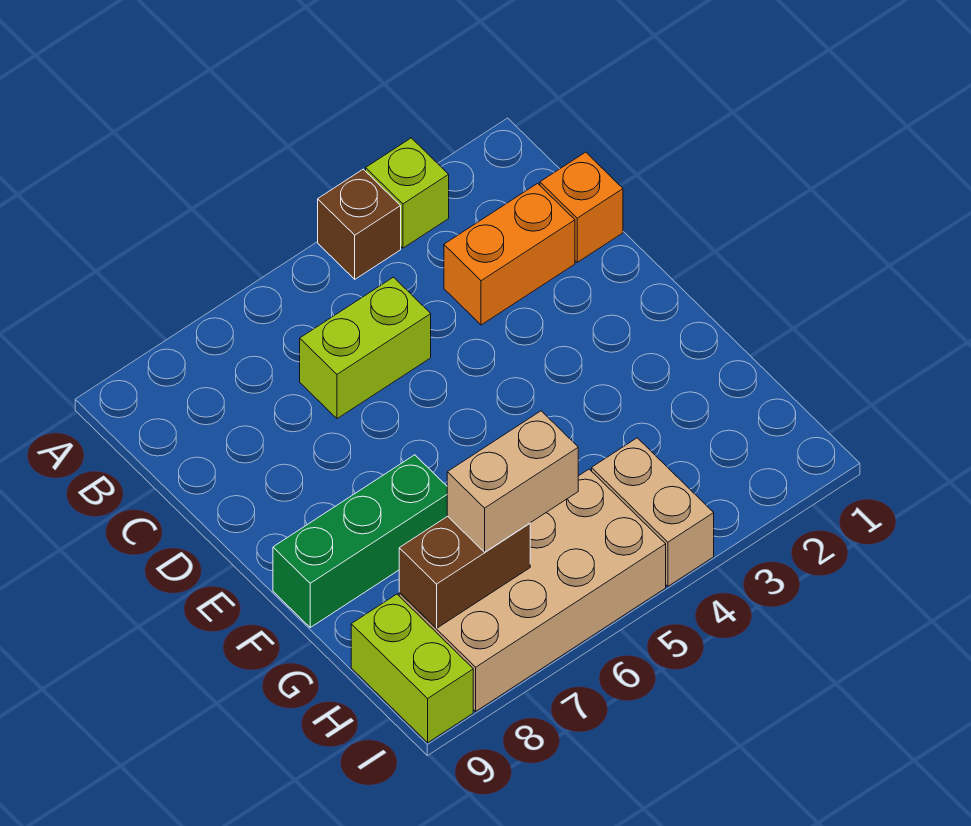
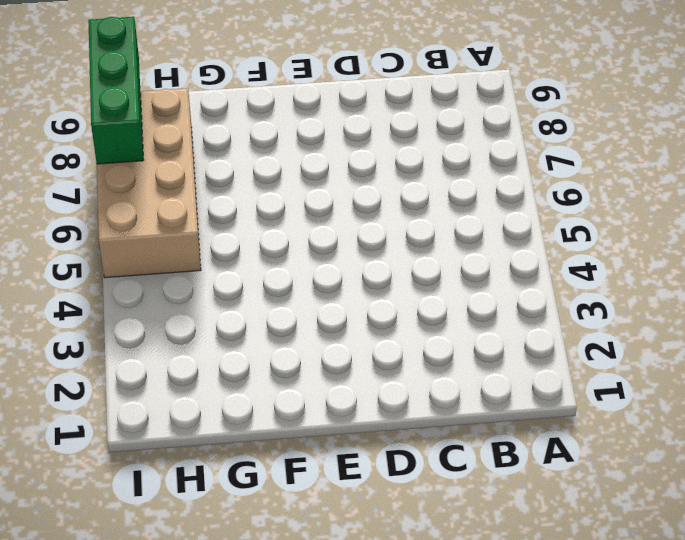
green brick I7:I9 level 2 -> green brick F7:F9 level 1
none -> lime brick A3 level 1
none -> brown brick A4 level 1

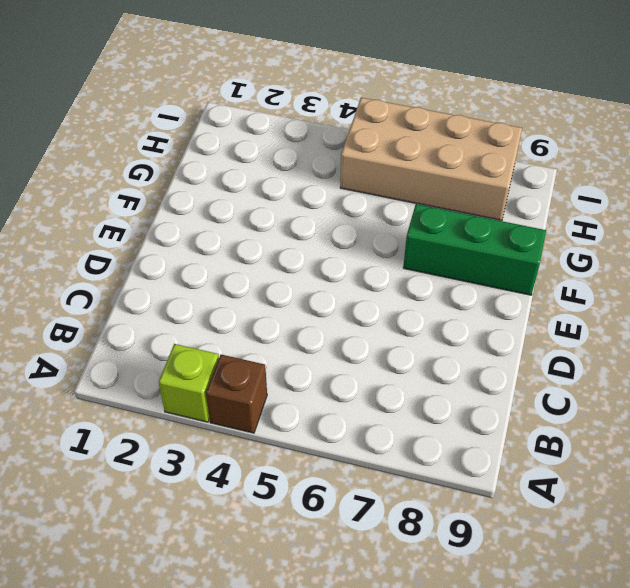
none -> orange brick C1 level 1
none -> orange brick C2:C3 level 1

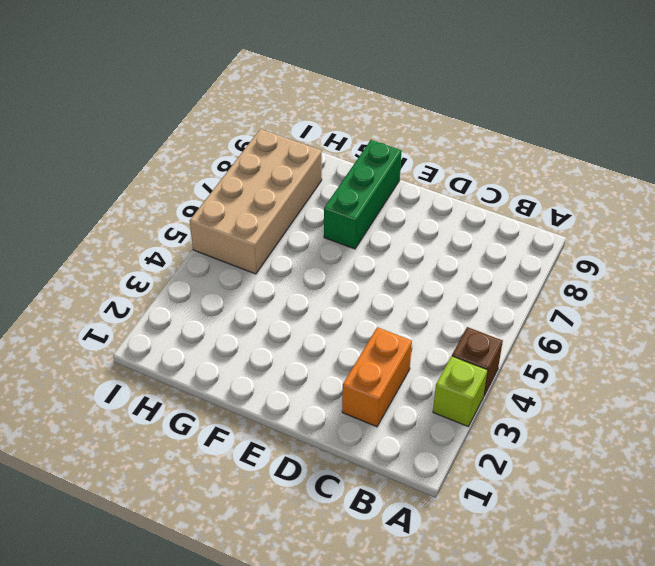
none -> orange brick C1 level 1
none -> lime brick C5:C6 level 1

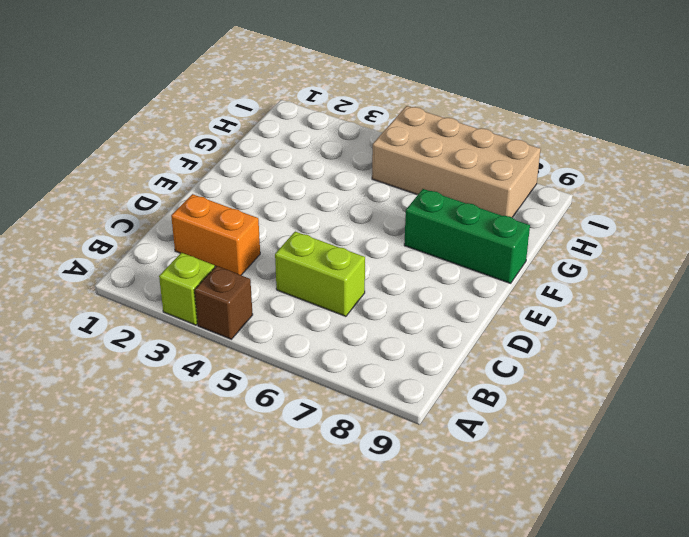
none -> orange brick C1 level 1
none -> tan brick H4:I4 level 1

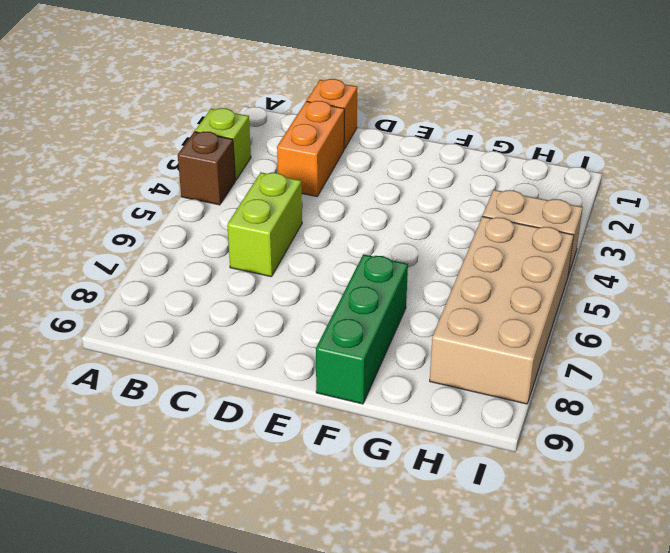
none -> lime brick H9:I9 level 1
none -> brown brick H7:H8 level 2

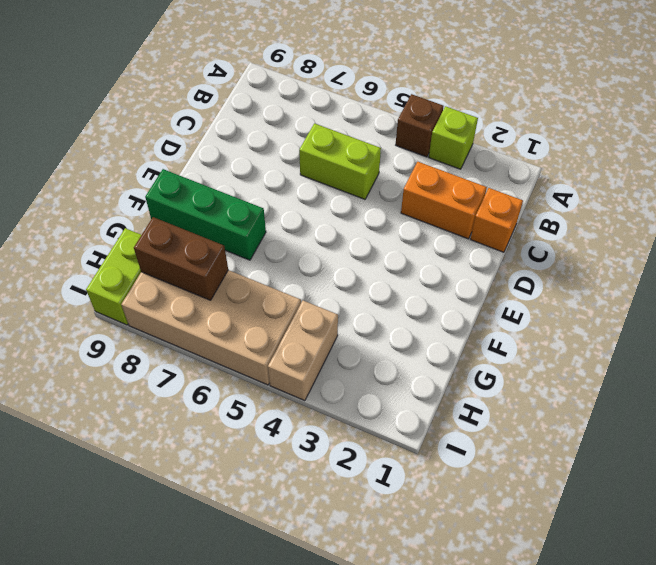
none -> tan brick H6:H7 level 3

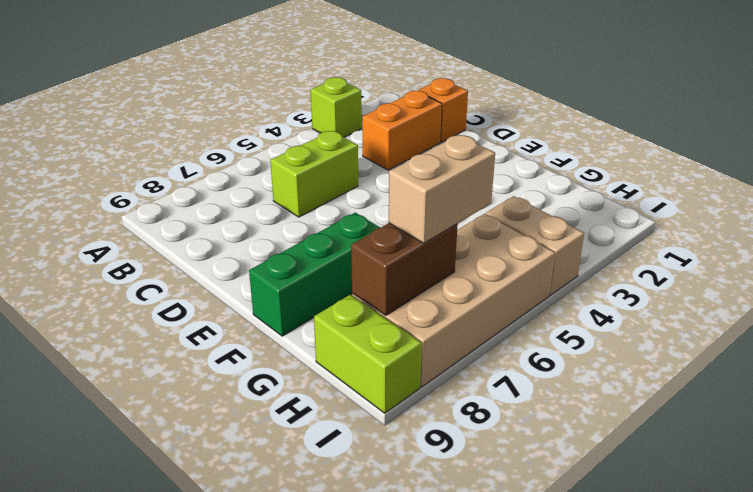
none -> brown brick A4 level 1

